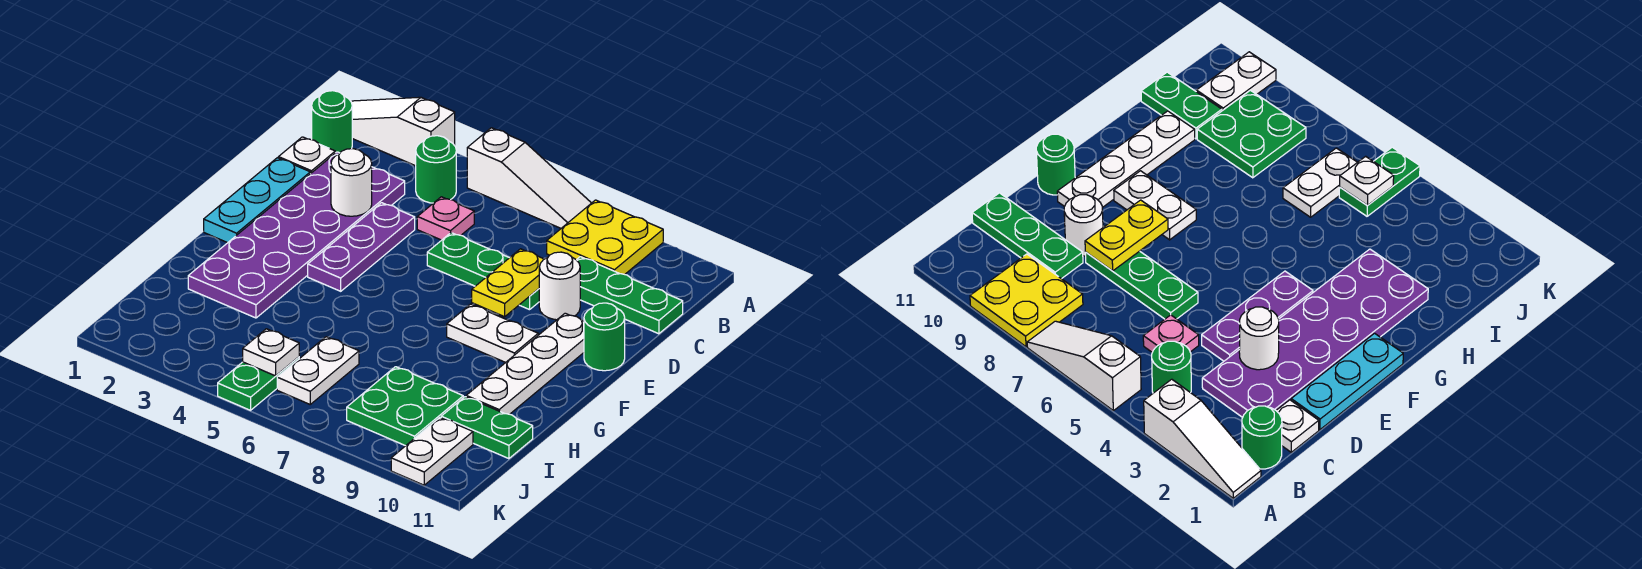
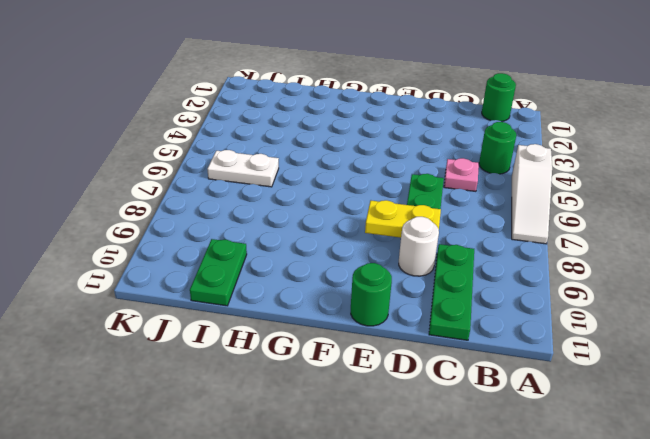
none -> white slope A1:A3 level 1 top 3
none -> yellow plate A8:B9 level 1
none -> white plate C1 level 1

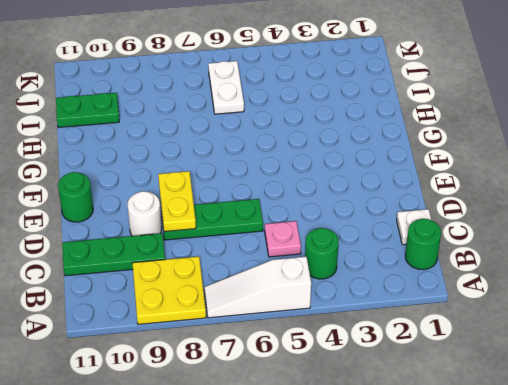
none -> white slope A1:A3 level 1 top 3
none -> purple plate C2:H3 level 1
none -> cyan plate D1:F1 level 1

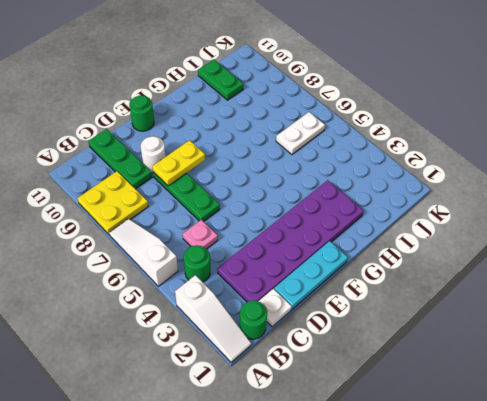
none -> purple plate D4:F4 level 1
none -> white plate E10:H10 level 1
none -> white plate F8:F9 level 1

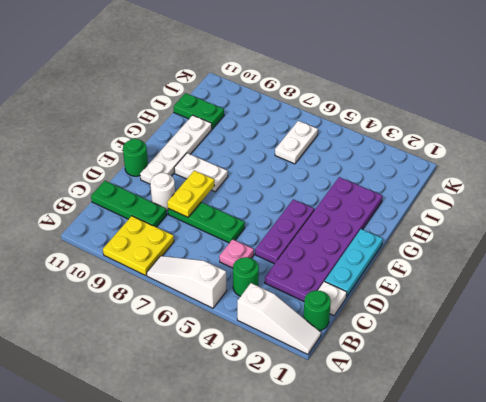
none -> green plate I8:J9 level 1
none -> green plate J5:K5 level 1
none -> white plate J10:K10 level 1

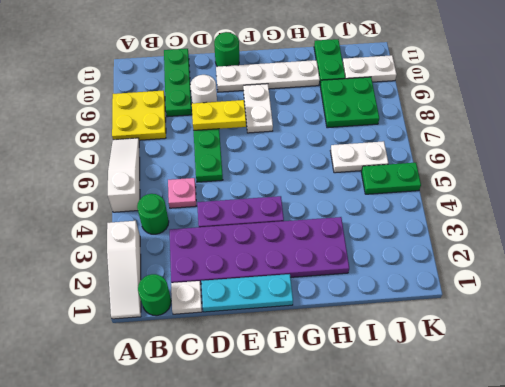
none -> white round brick D3 level 2
none -> white plate J5 level 2

